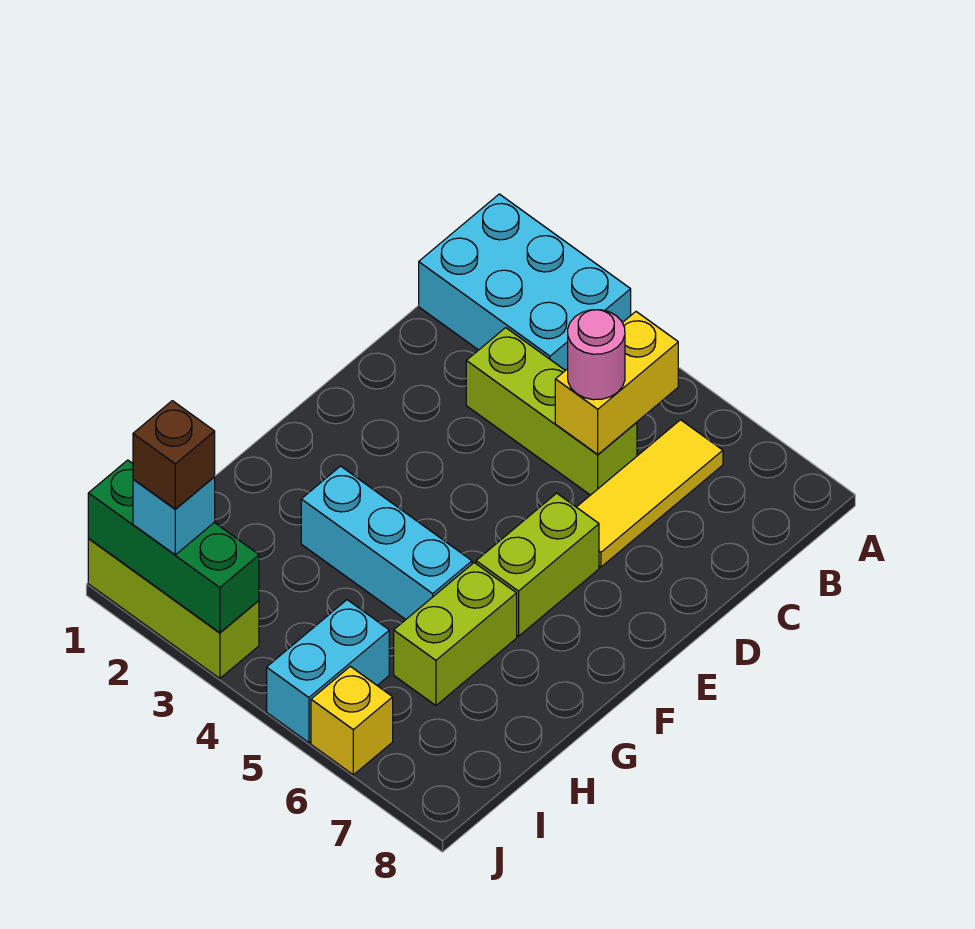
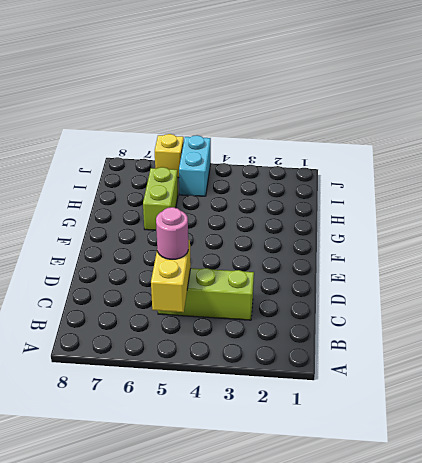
none -> cyan brick A1:B3 level 1
none -> yellow tile B6:D6 level 1
none -> lime brick E6:F6 level 1

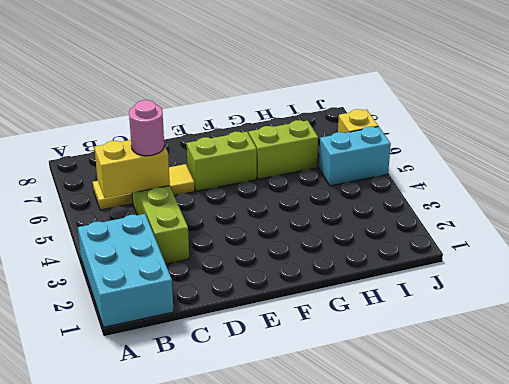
none -> cyan brick G3:G5 level 1
none -> lime brick J1:J3 level 1
none -> green brick J1:J3 level 2

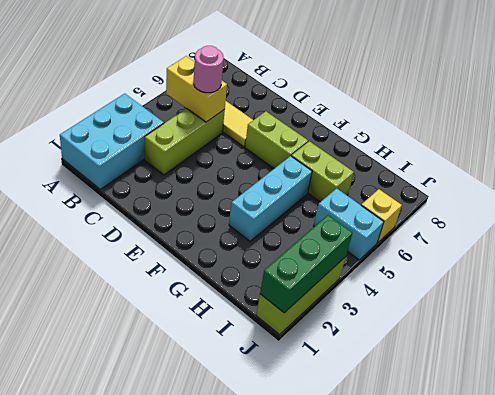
none -> cyan brick J2 level 3
none -> brown brick J2 level 4

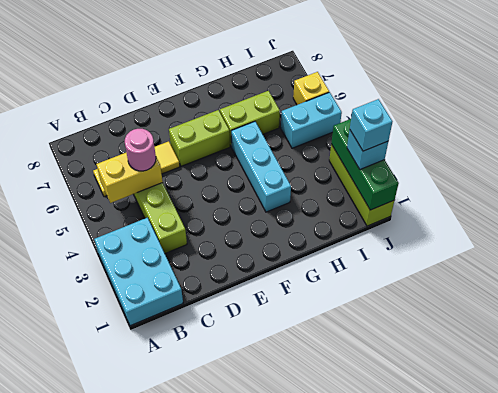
cyan brick J2 level 4 -> brown brick J2 level 4

